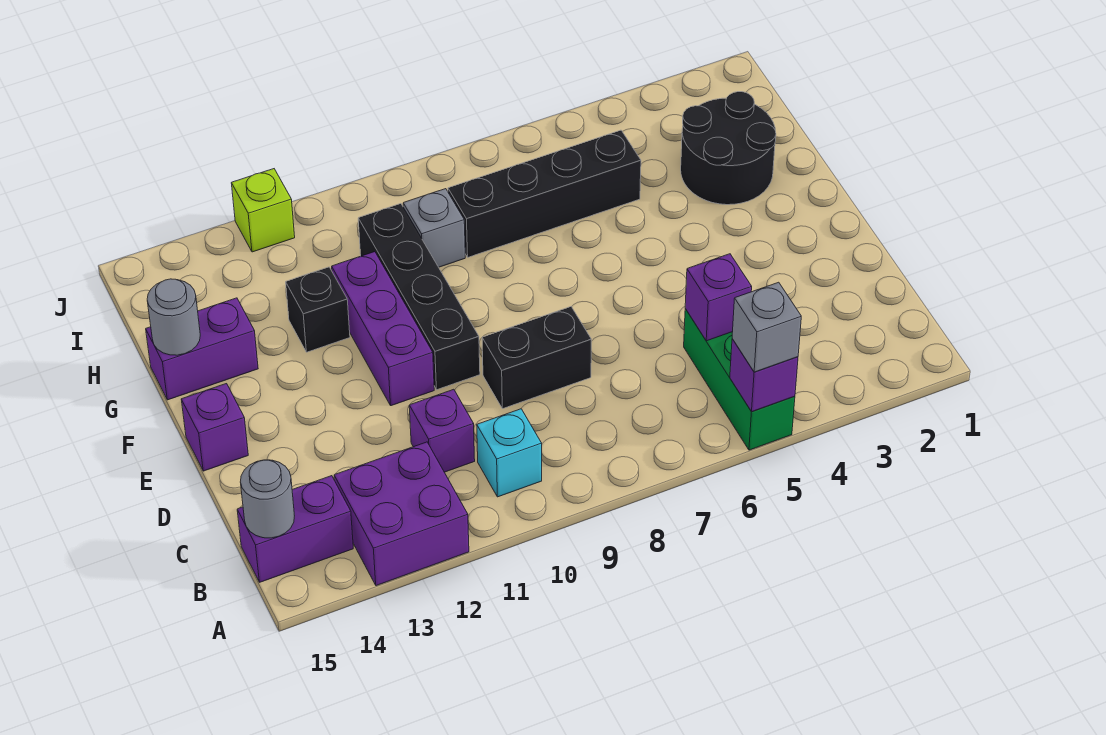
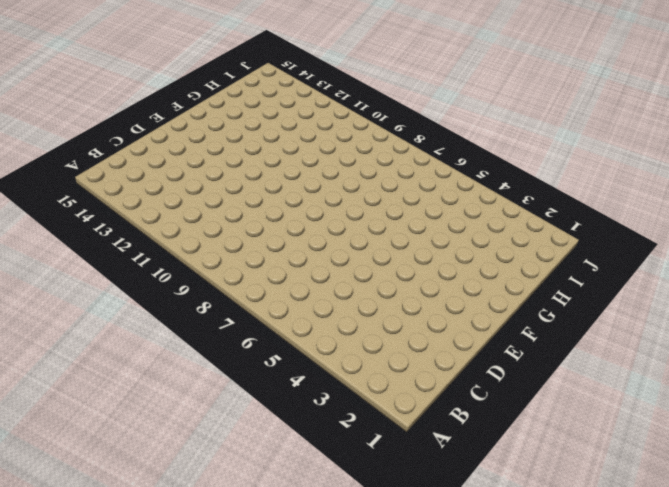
none -> green brick A5:C5 level 1
none -> purple brick A12:B13 level 1
none -> cyan brick B10 level 1

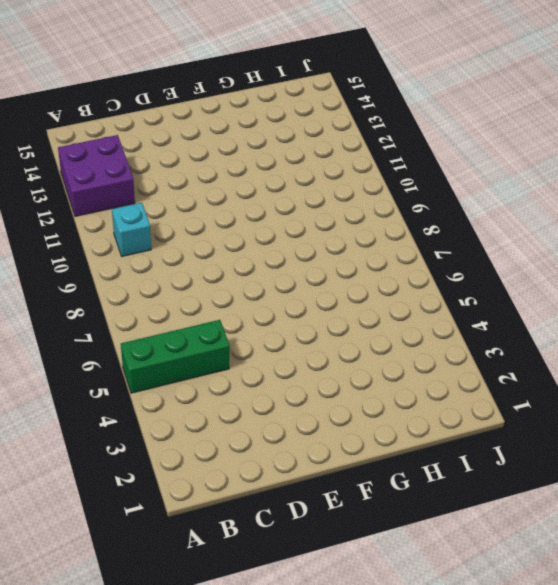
none -> purple brick B14:B15 level 1
none -> purple brick C11 level 1
none -> black brick D8:D9 level 1

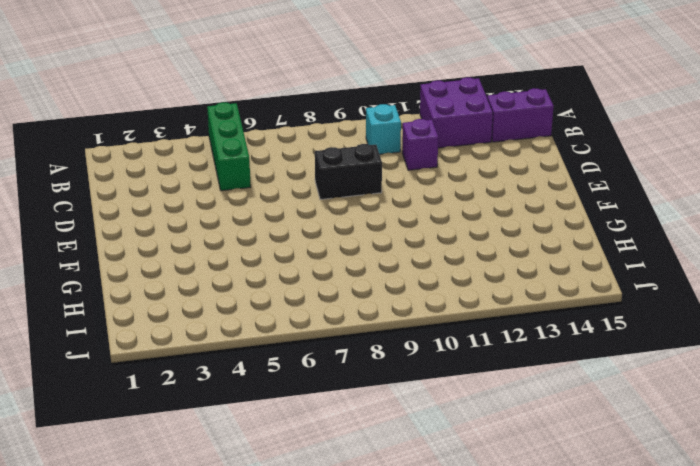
none -> black brick E10:H10 level 1
none -> purple brick E11:G11 level 1
none -> purple brick E15 level 1

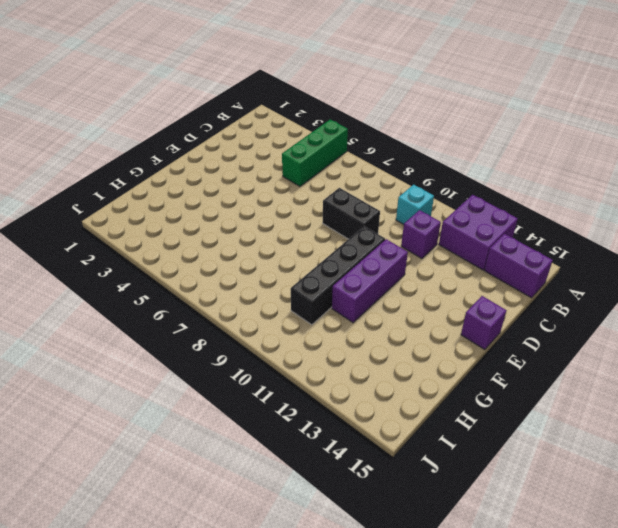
none -> black round brick G2:H3 level 1
none -> black brick G12 level 1
none -> purple brick G14:G15 level 1

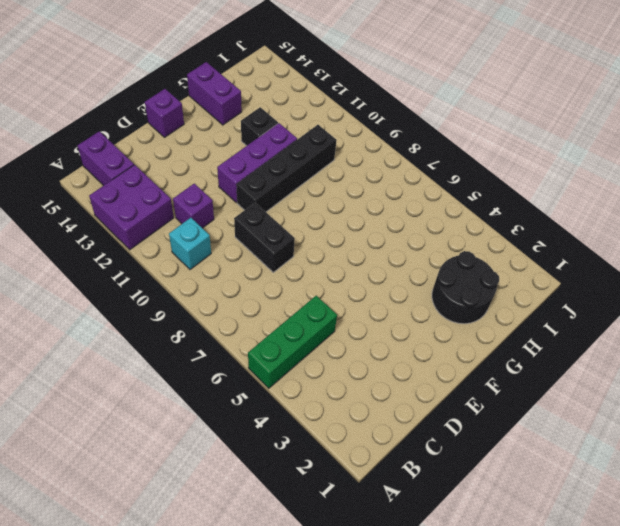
none -> black brick H5:H8 level 1
none -> grey brick H9 level 1
none -> lime brick J12 level 1

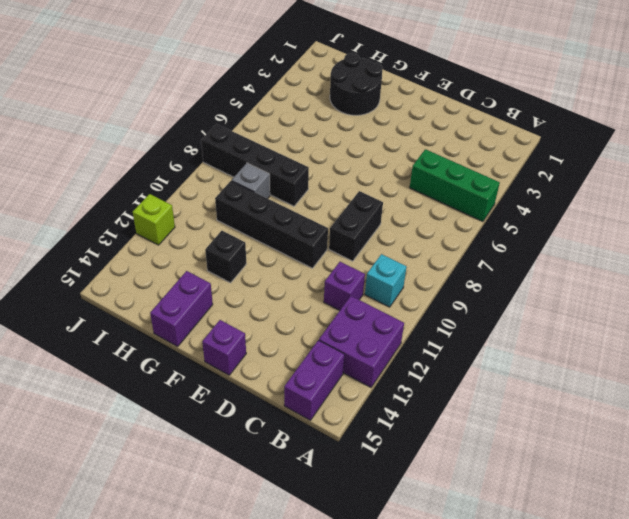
black brick G8:J8 level 1 -> black brick H5:H8 level 1
none -> purple brick E11:G11 level 1
none -> purple brick A5 level 2
none -> grey round brick B15 level 2

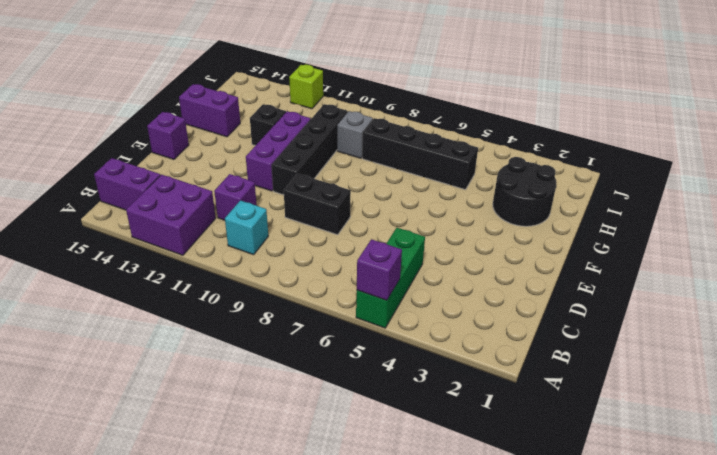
none -> grey round brick B15 level 2
none -> purple brick C5 level 2
none -> grey round brick G15 level 2

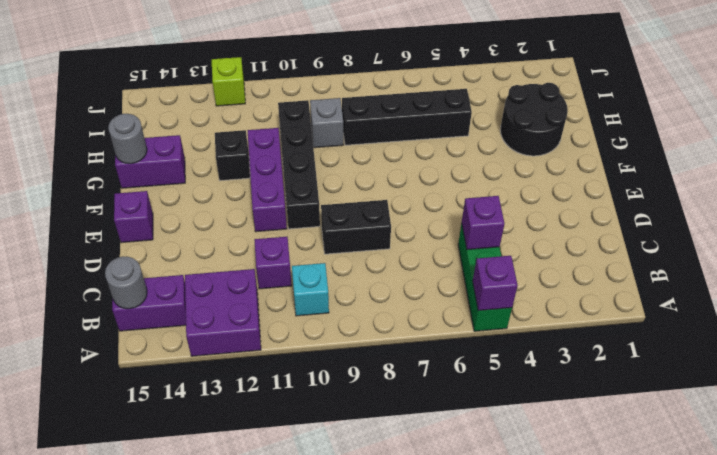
none -> grey brick A5 level 3

